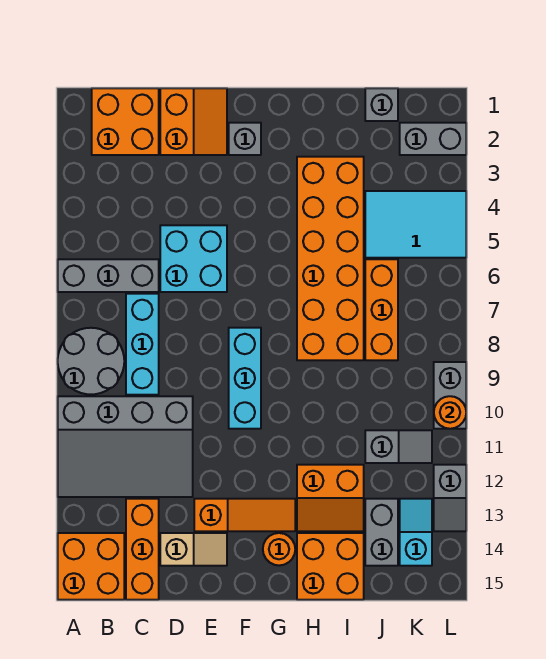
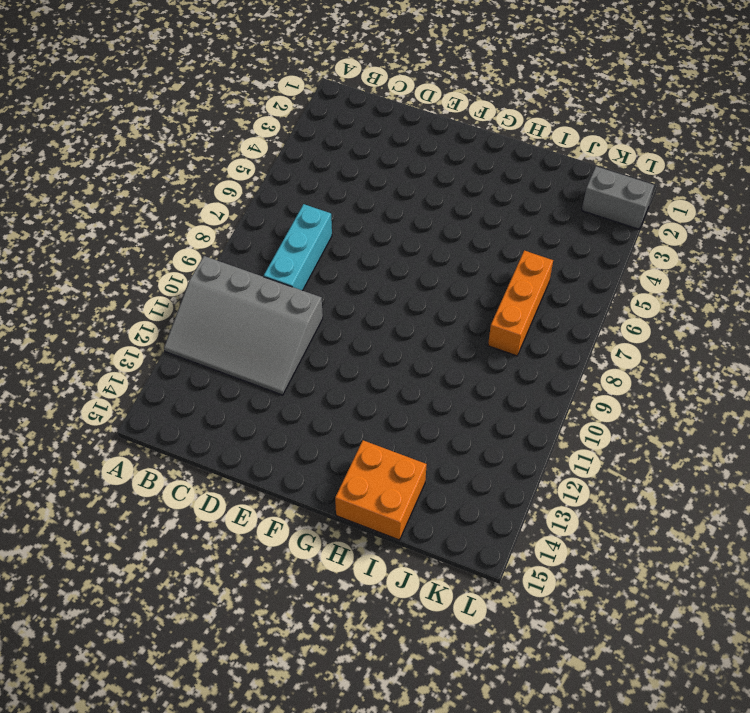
none -> grey brick A6:C6 level 1
none -> grey round brick A8:B9 level 1
none -> orange brick A14:B15 level 1

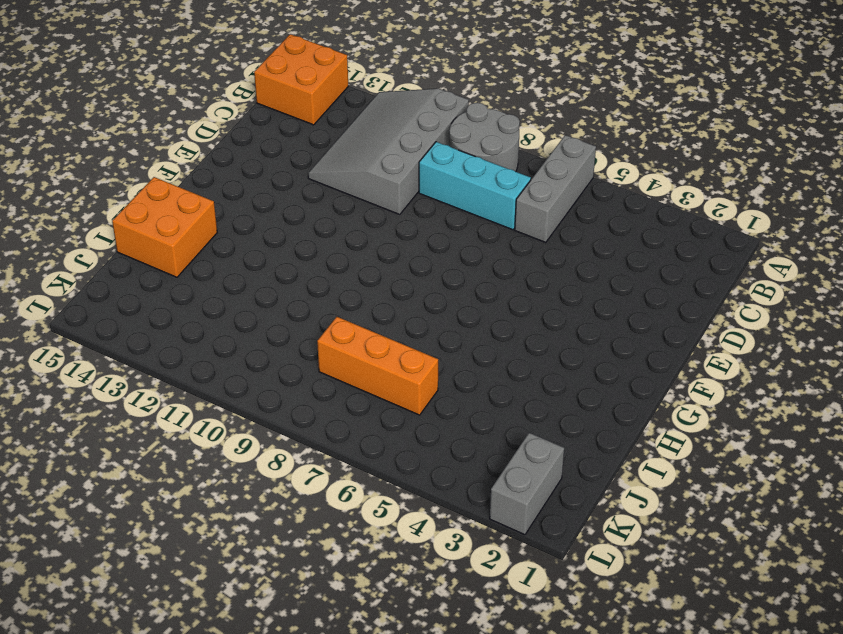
none -> orange brick B1:C2 level 1
none -> orange brick C13:C15 level 1
none -> orange slope D1:E2 level 1 top D

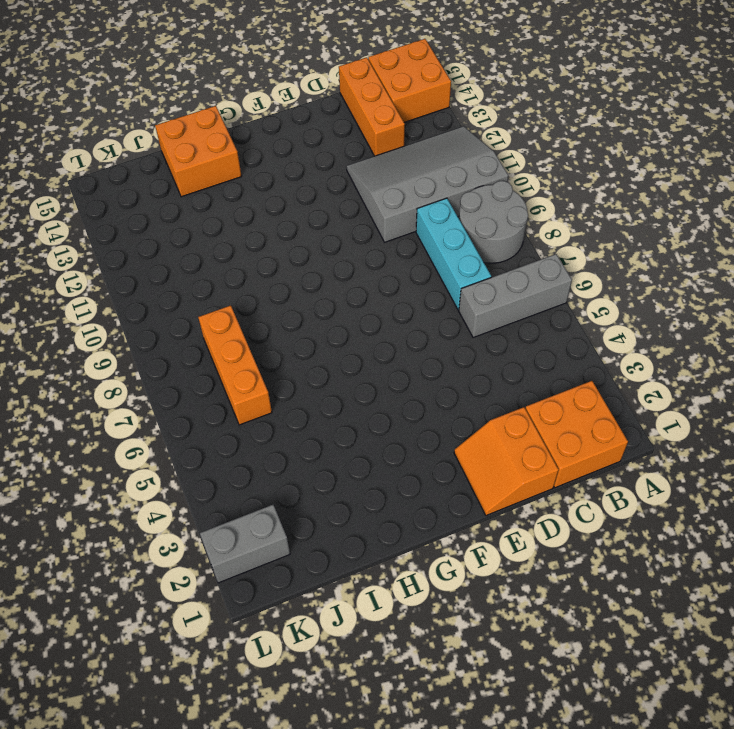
none -> cyan brick D5:E6 level 1
none -> tan slope D14:E14 level 1 top D
none -> orange slope E13:G13 level 1 top E

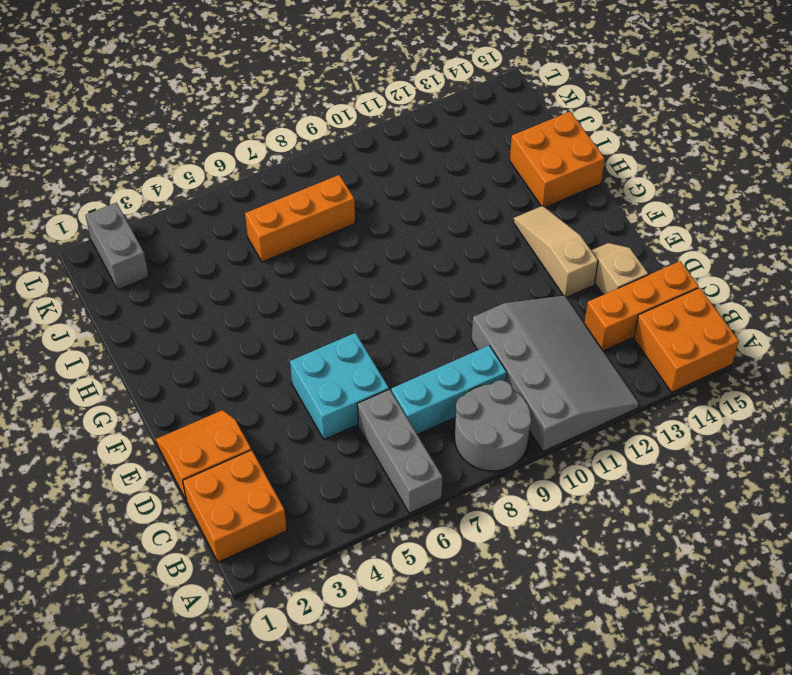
tan slope E13:G13 level 1 top E -> orange slope E13:G13 level 1 top E
none -> grey brick F2 level 1
none -> cyan brick F8:F10 level 1
none -> orange round brick G14 level 1

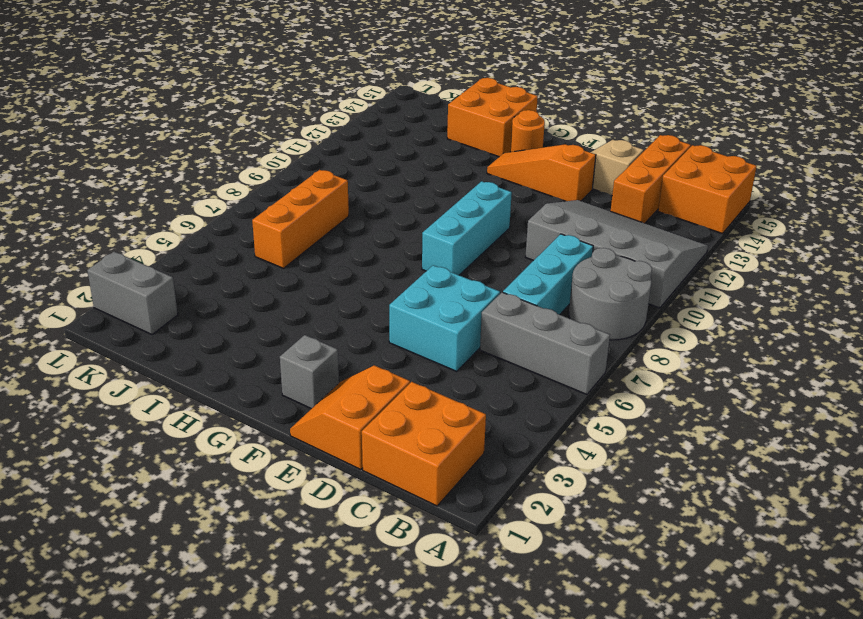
none -> orange brick H3:I8 level 1
none -> orange slope H12:I13 level 1 top 12
none -> grey brick J1 level 1

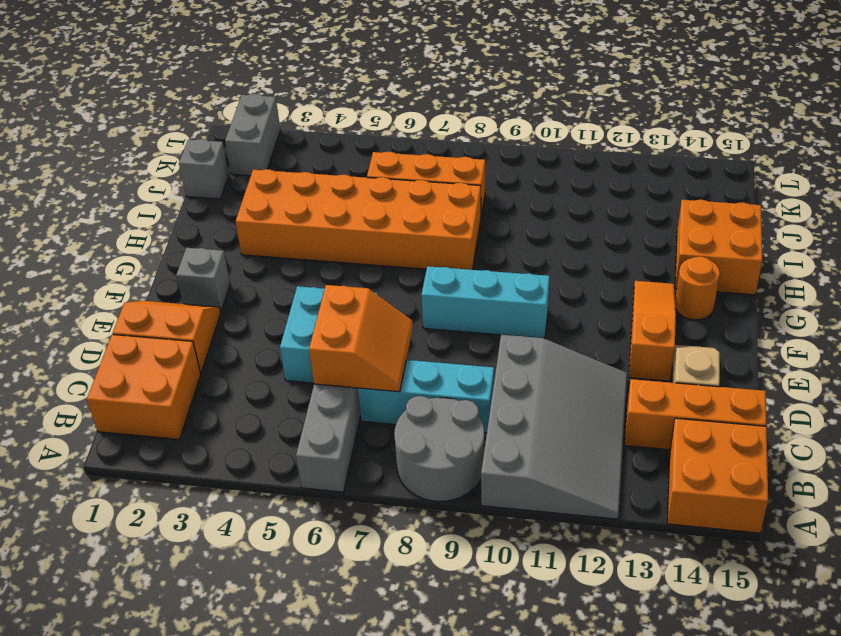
orange slope C6:D7 level 2 top 6 -> orange slope H12:I13 level 1 top 12
none -> cyan tile J4:L5 level 1
none -> grey slope J11:K11 level 1 top J
none -> grey brick J13:J14 level 1

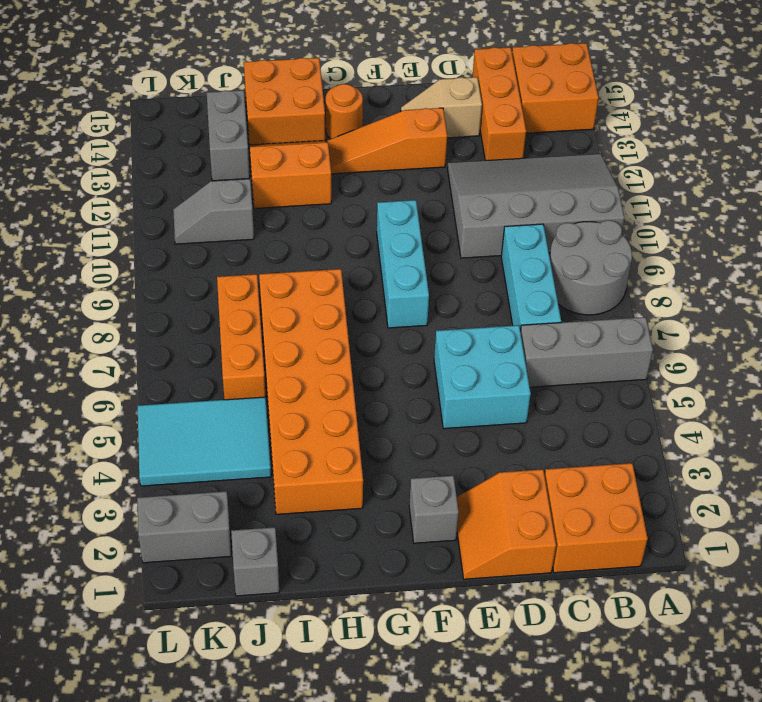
none -> cyan slope K13:K14 level 1 top 14
none -> grey brick L9:L10 level 1
none -> grey slope L12:L13 level 1 top 12

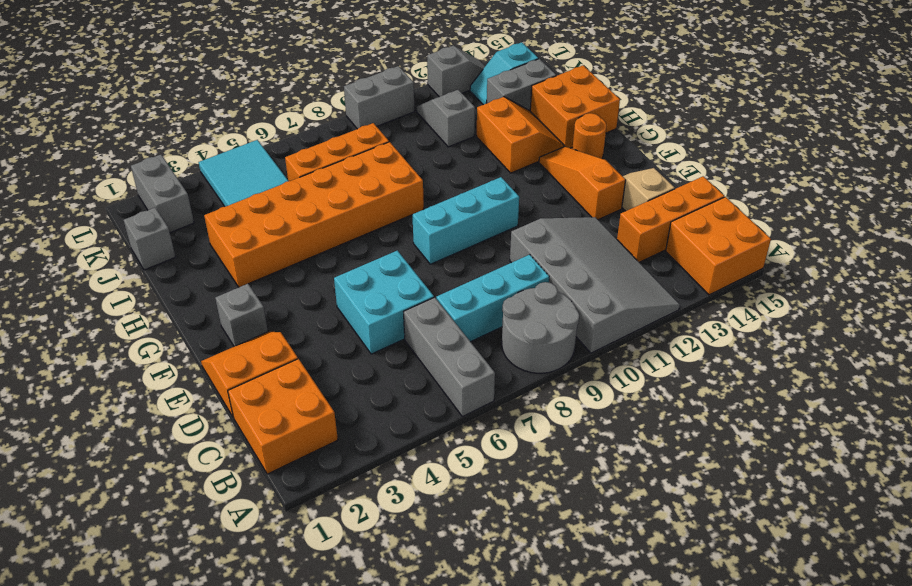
none -> orange round brick L10 level 2

